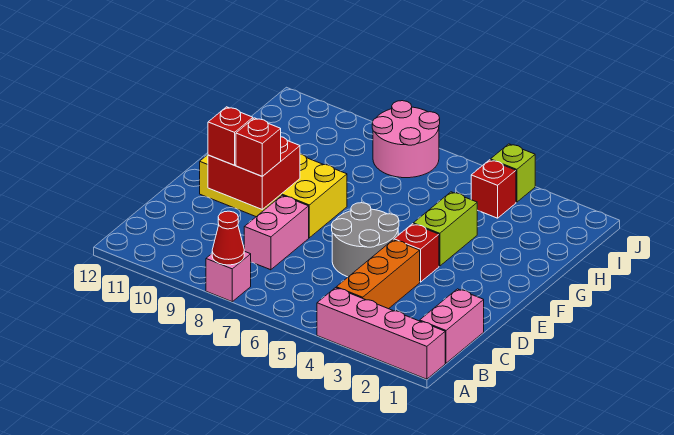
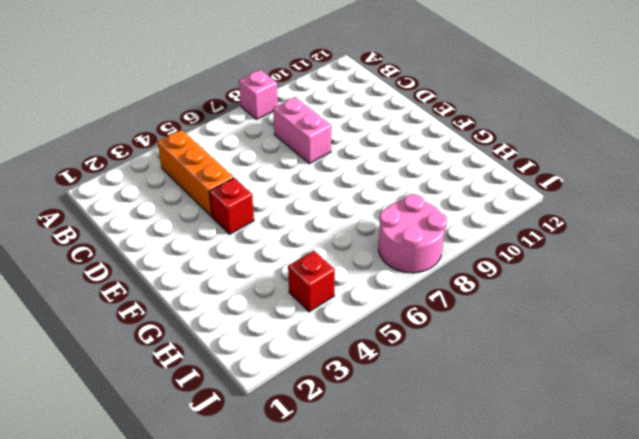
none -> pink brick A1:A4 level 1
none -> pink brick B1:C1 level 1
none -> grey round brick D5:E6 level 1

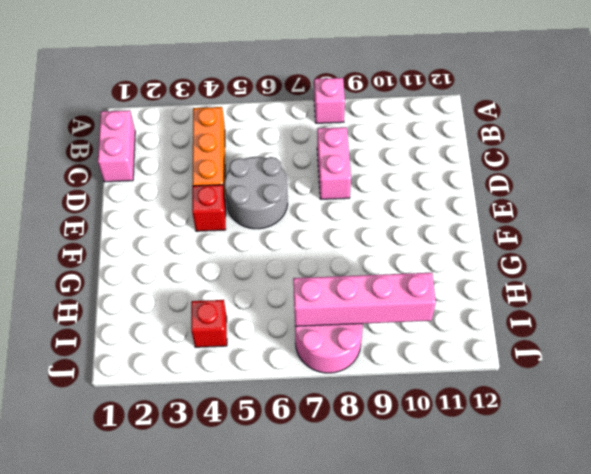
pink brick I7:I10 level 2 -> pink brick A1:A4 level 1
none -> yellow brick E8:F11 level 1
none -> lime brick F4:G4 level 1
none -> lime brick J4 level 1

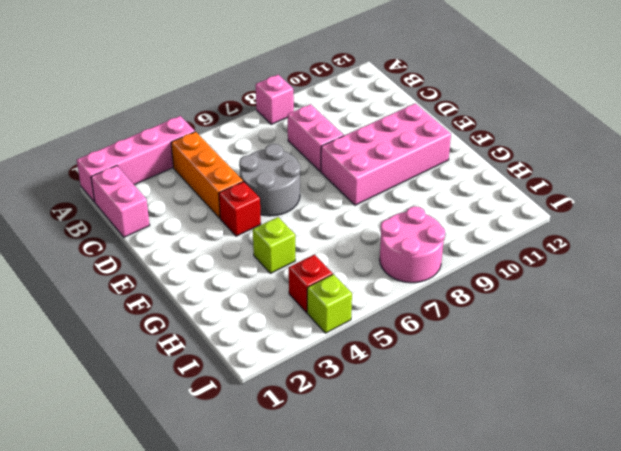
pink brick E8:F11 level 1 -> yellow brick E8:F11 level 1
lime brick G4 level 1 -> lime brick F4:G4 level 1
none -> red cone A8 level 2
none -> red brick D9:E10 level 2
none -> red brick D9 level 3

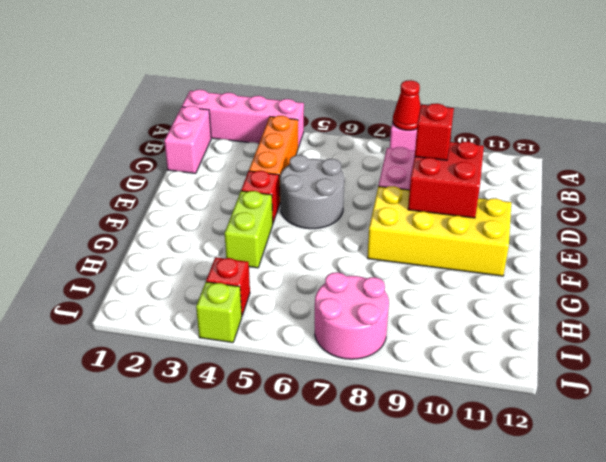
none -> red brick D10 level 3

